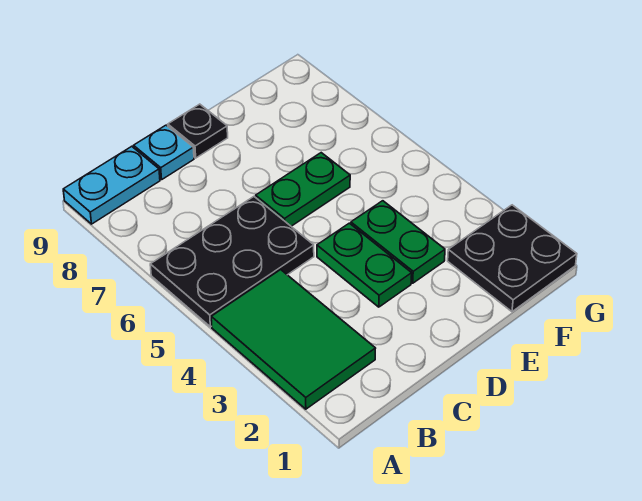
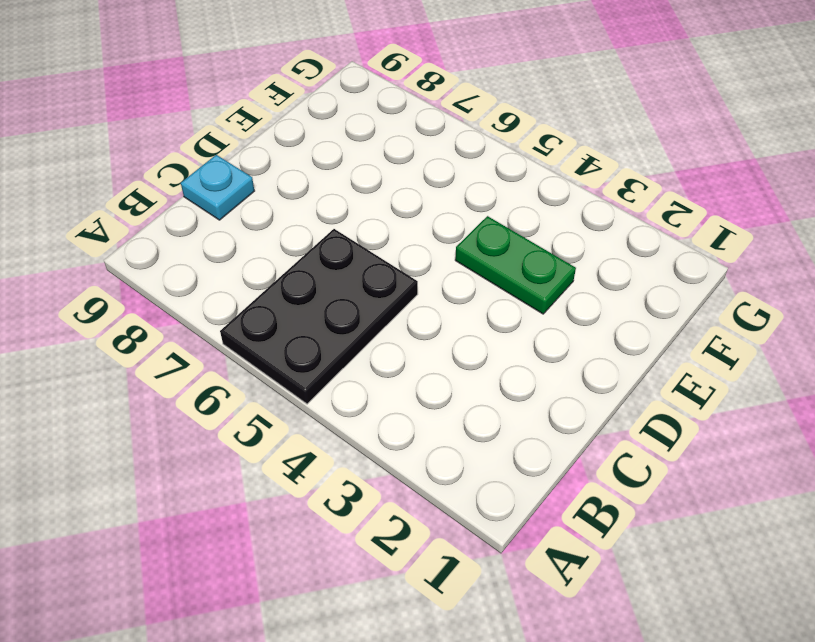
none -> green tile A2:B4 level 1
none -> cyan plate A9:B9 level 1

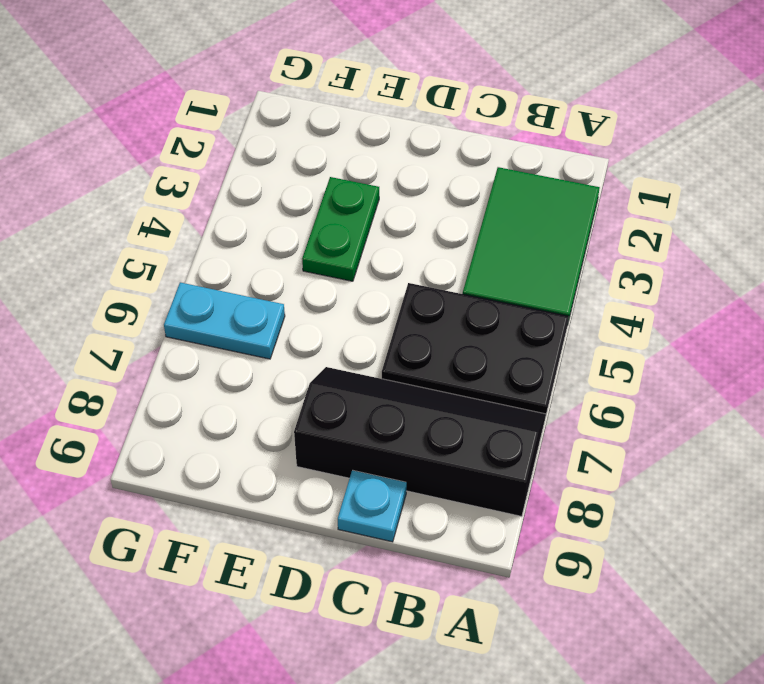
black slope A7:D8 level 1 top 8 -> none
cyan plate F6:G6 level 1 -> cyan plate A9:B9 level 1
none -> green plate D3:D4 level 1
none -> green plate D6:E6 level 1

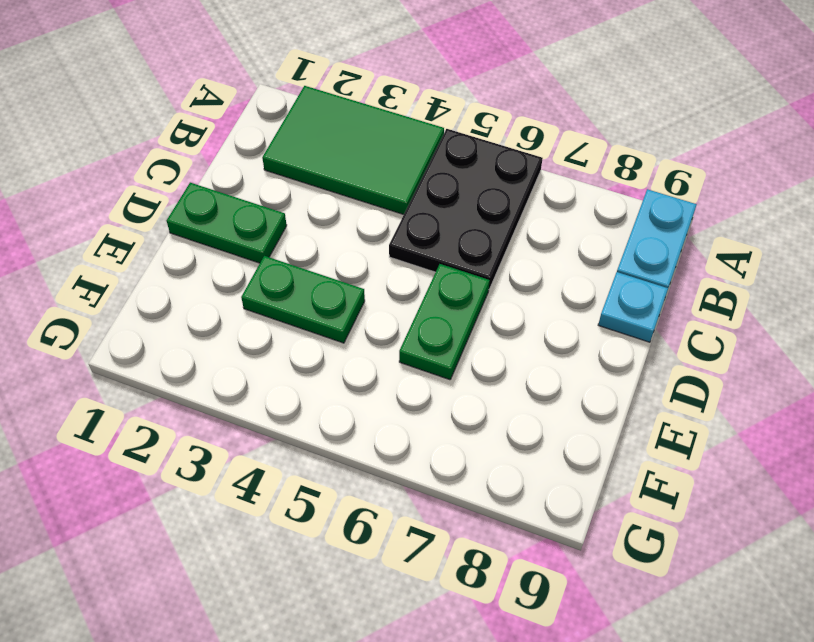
green plate D1:D2 level 1 -> green plate D3:D4 level 1
none -> black plate D9 level 1
none -> black plate F1:G2 level 1

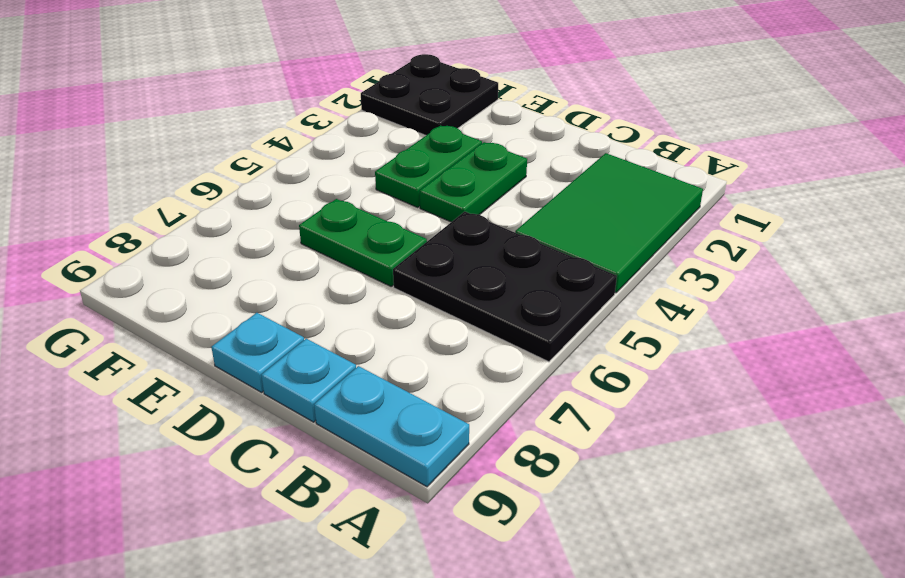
cyan plate D9 level 1 -> black plate D9 level 1

